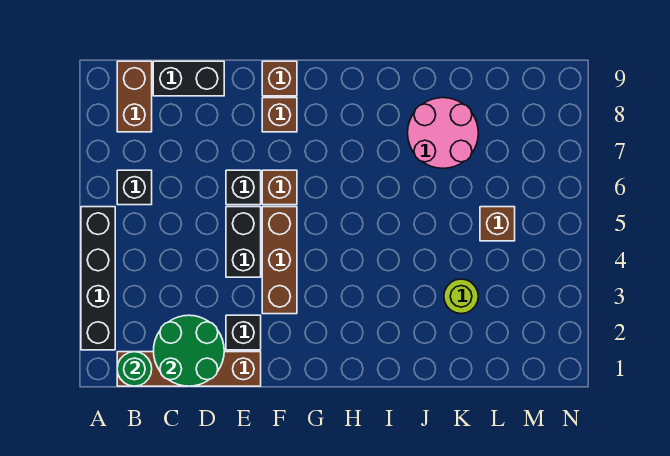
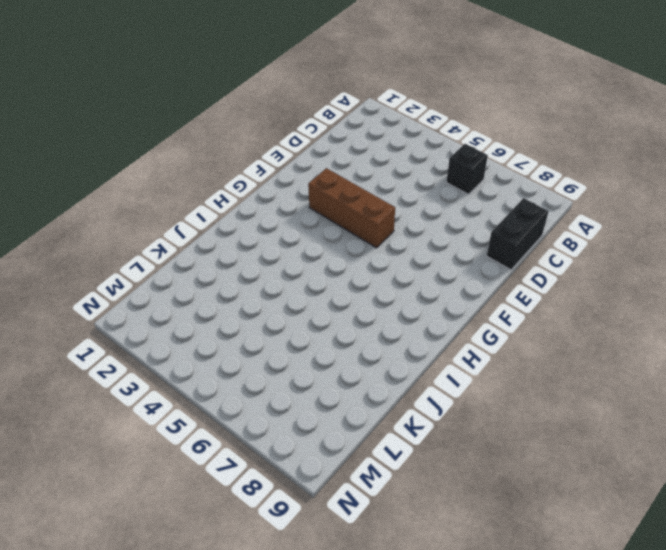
none -> black brick A2:A5 level 1
none -> brown brick B1:E1 level 1
none -> brown brick B8:B9 level 1

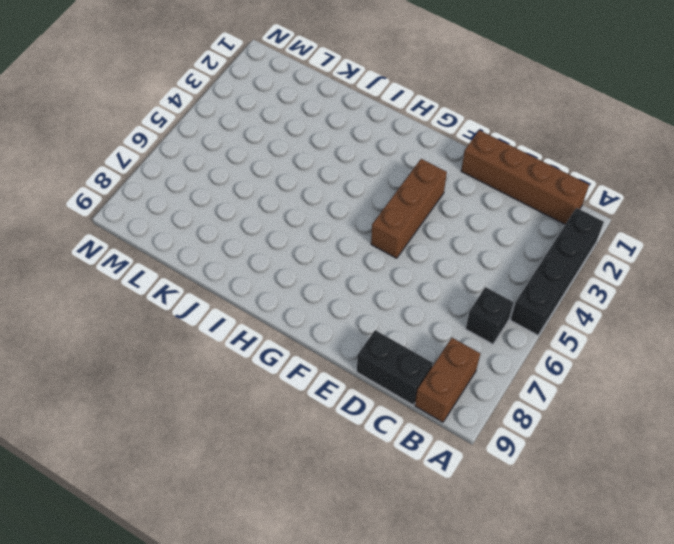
none -> black brick E2 level 1
none -> black brick E4:E5 level 1
none -> black brick E6 level 1

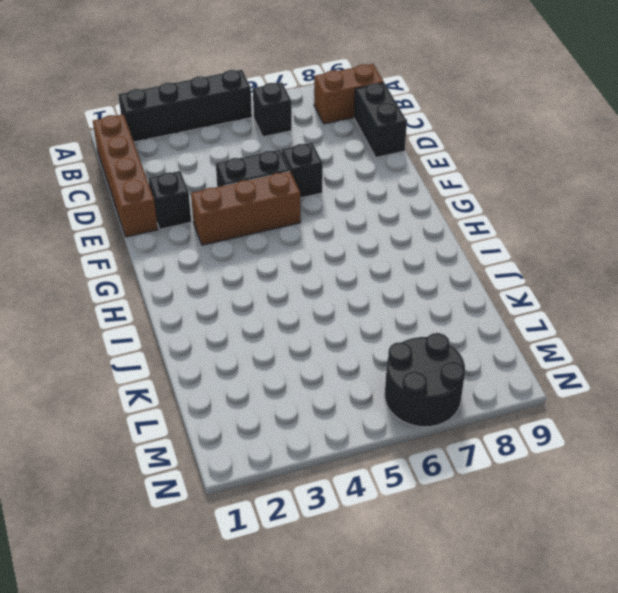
black round brick M6:N7 level 1 -> none
none -> brown brick F6 level 1
none -> brown brick F8 level 1
none -> brown brick F9 level 1

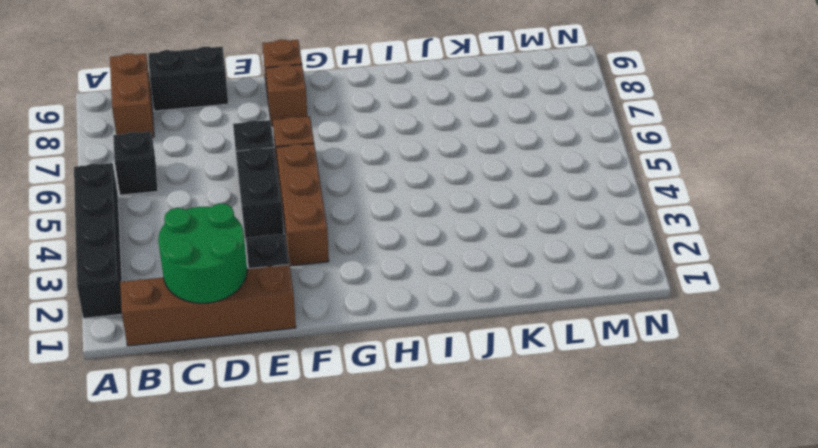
none -> pink round brick J7:K8 level 1
none -> lime round brick K3 level 1
none -> brown brick L5 level 1

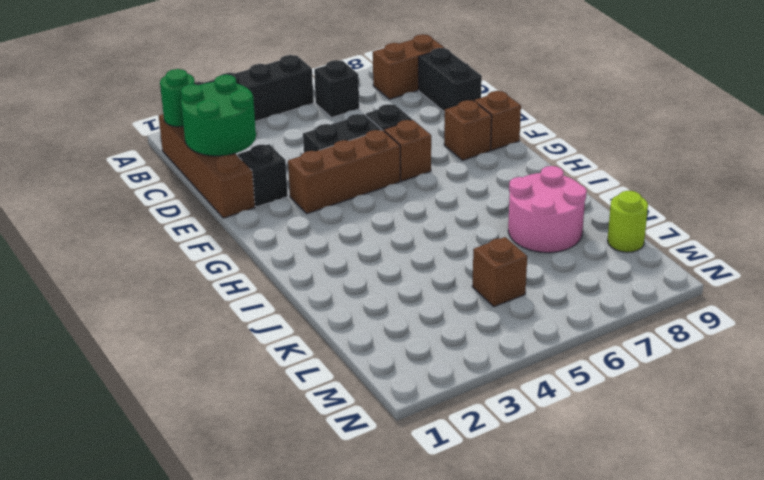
lime round brick L9 level 1 -> lime round brick K3 level 1

